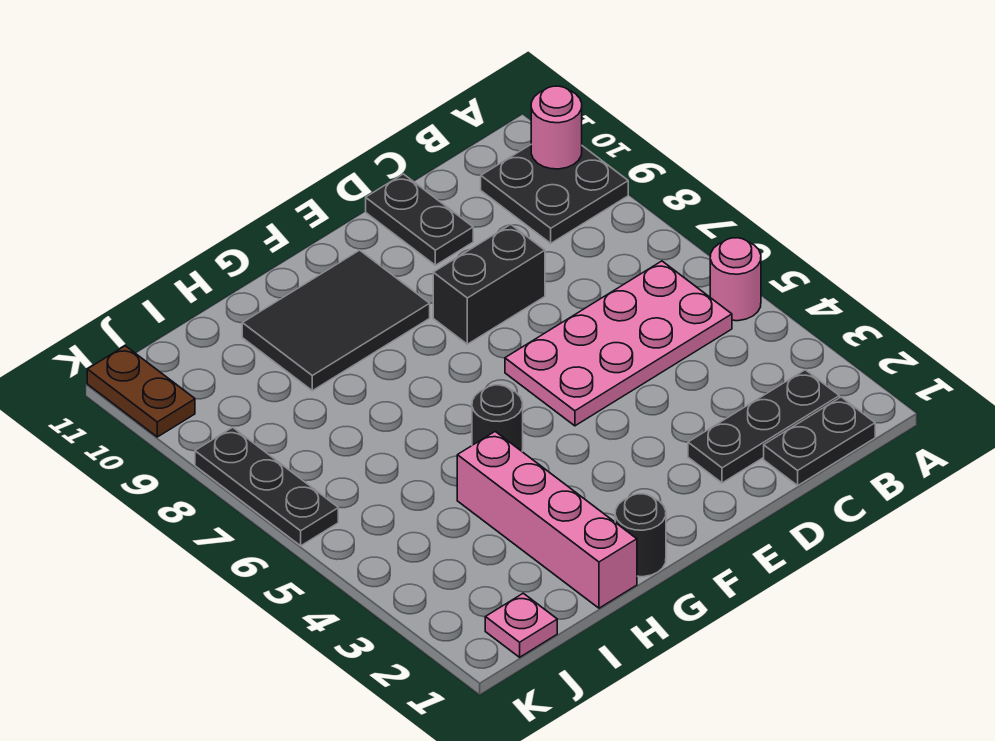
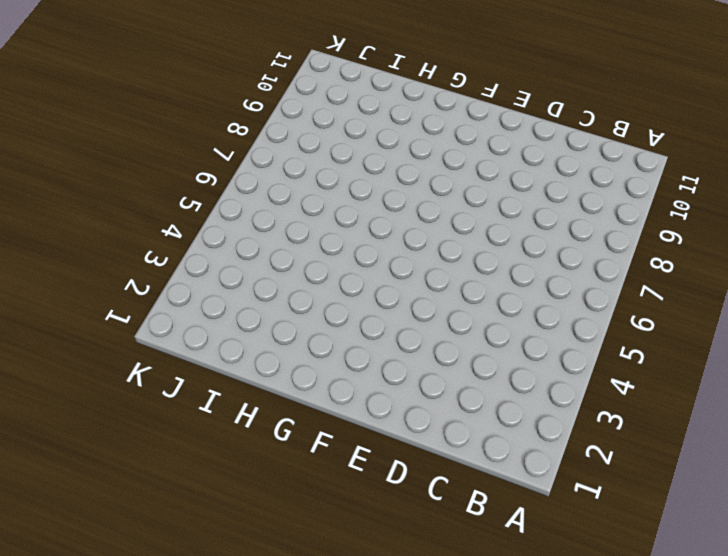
none -> pink round brick A5 level 1
none -> black plate A9:B10 level 1
none -> black plate B1:C1 level 1

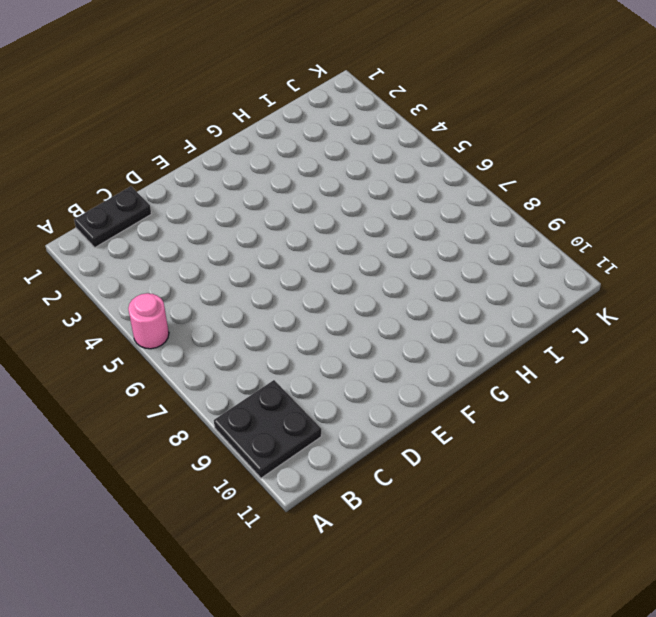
none -> black plate B2:D2 level 1
none -> pink plate B5:E6 level 1
none -> black brick D8:E8 level 1

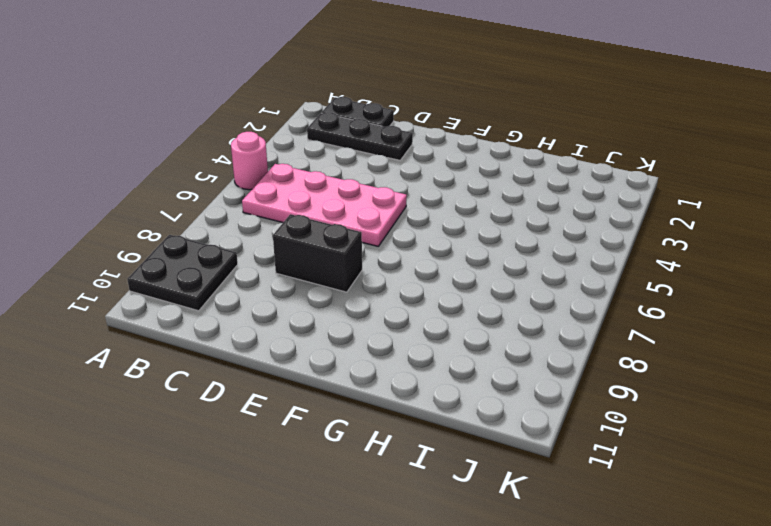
none -> black plate D10:D11 level 1
none -> black tile F9:H10 level 1
none -> black round brick G1 level 1

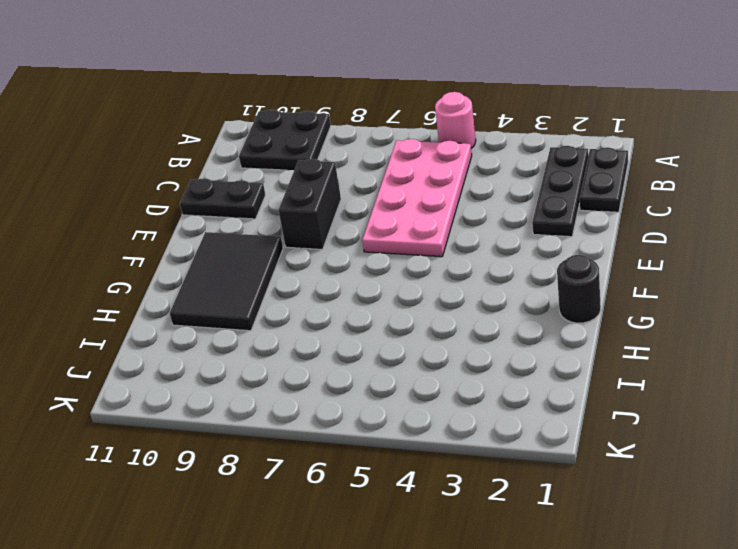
none -> black round brick G5 level 1
none -> pink brick H1:H4 level 1
none -> pink plate J1 level 1

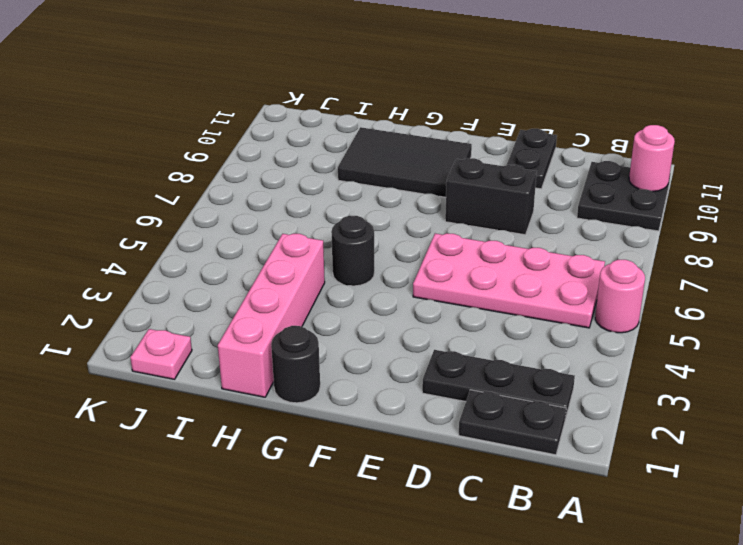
none -> black plate K6:K8 level 1
none -> brown plate K10:K11 level 1

